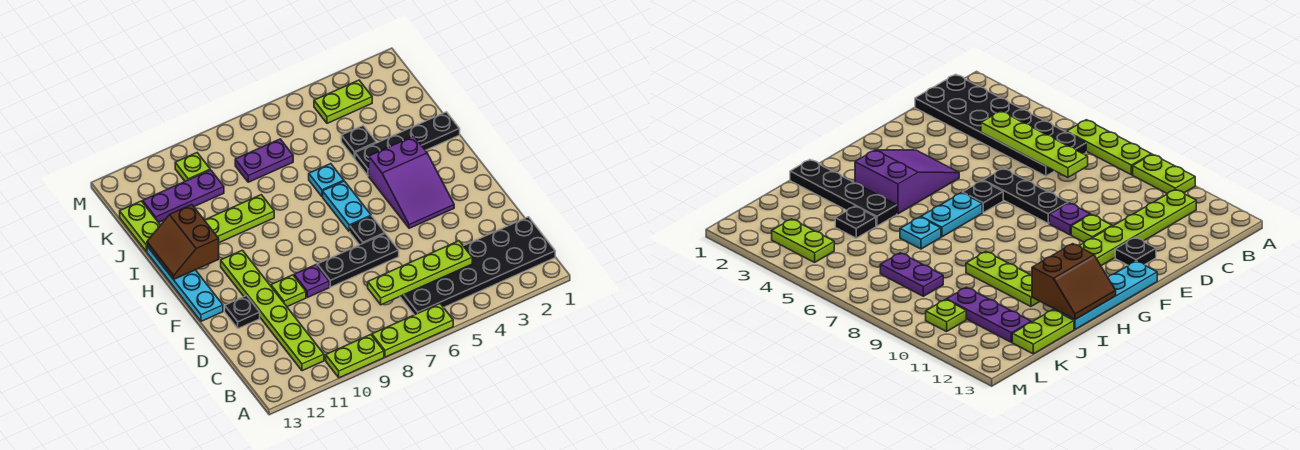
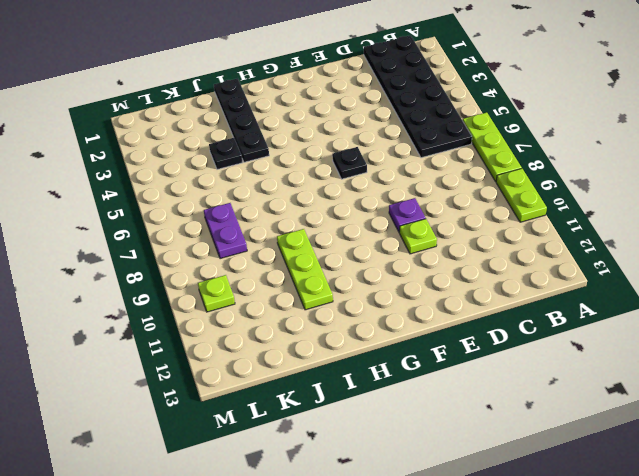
none -> lime plate B11:G11 level 1
none -> black plate E6:E8 level 1
none -> black plate E12 level 1

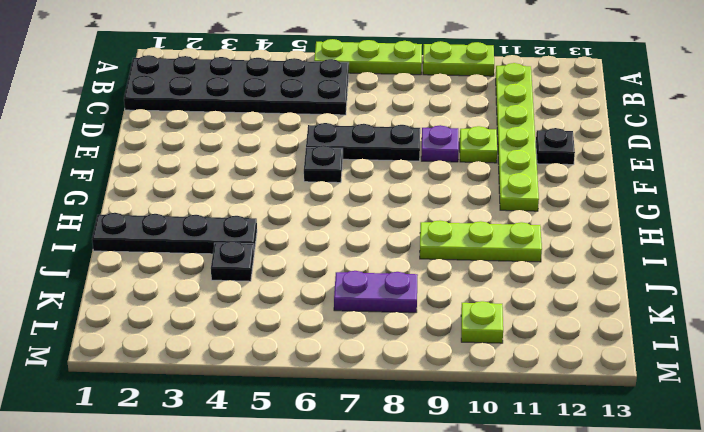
none -> purple slope F3:H4 level 1 top H
none -> cyan plate F13:I13 level 1
none -> cyan plate G6:H6 level 1

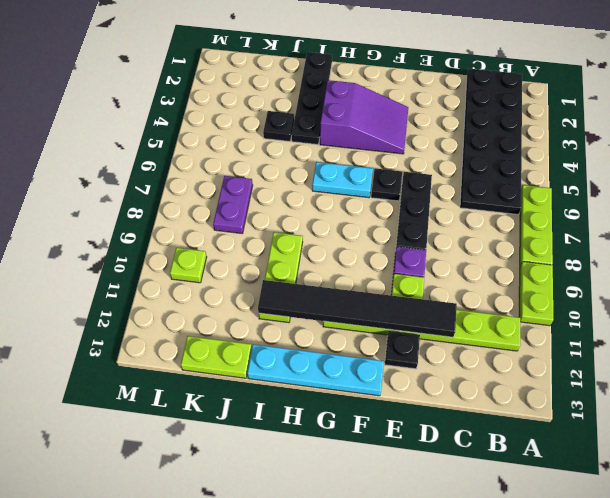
black tile D11:I11 level 2 -> none
none -> cyan plate I6 level 1
none -> purple plate K10:K12 level 1
none -> lime plate L3:L4 level 1

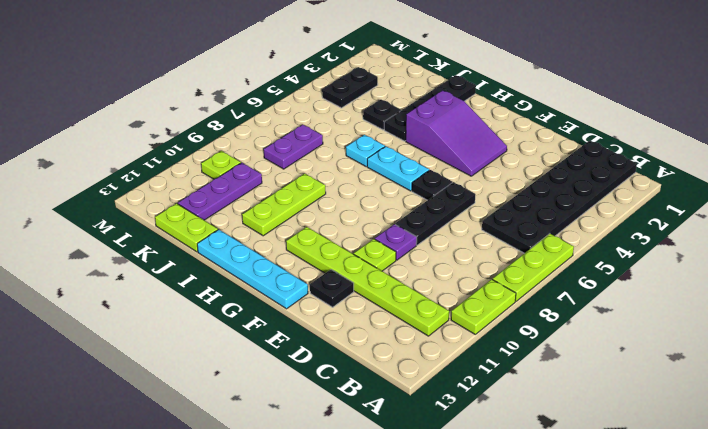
black plate L3:L4 level 1 -> lime plate L3:L4 level 1
none -> lime plate C4:C7 level 2
none -> brown slope H12:I13 level 2 top 12

